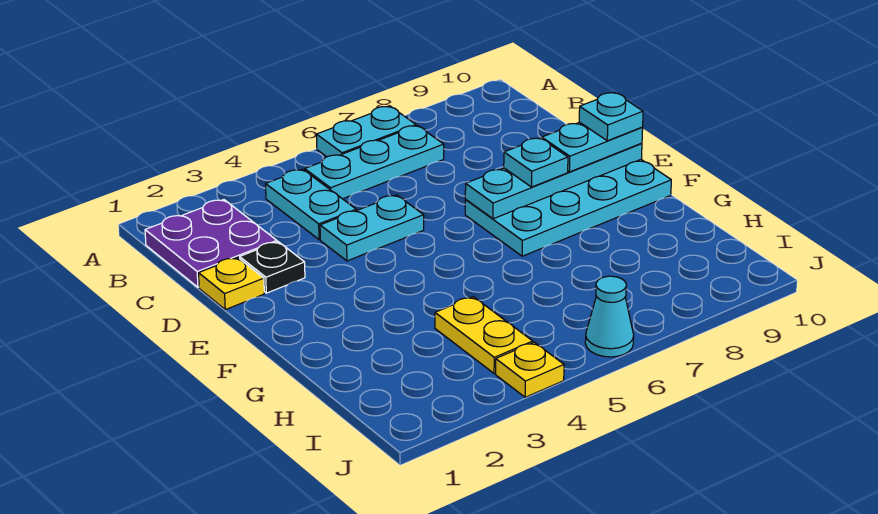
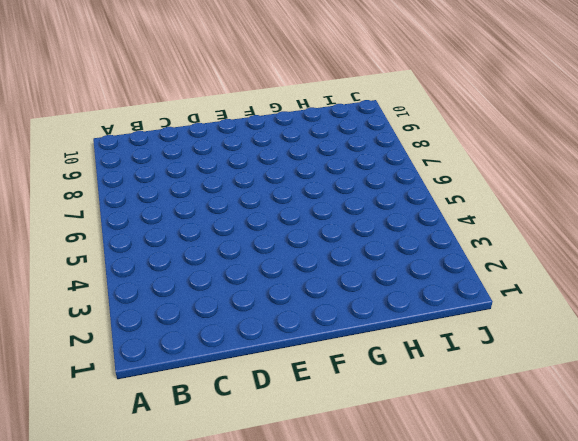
none -> cyan plate A6:A7 level 1
none -> purple plate B1:C2 level 1
none -> cyan plate B4:C4 level 1

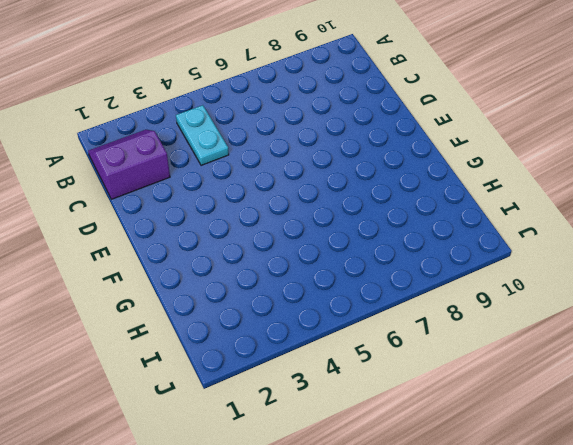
purple slope B1:C2 level 1 top C -> purple plate B1:C2 level 1
none -> cyan plate A6:A7 level 1
none -> cyan plate B5:B7 level 1
none -> yellow plate D1 level 1

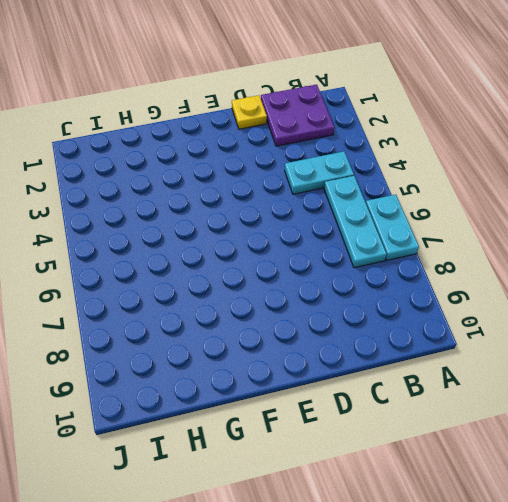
none -> black plate D2 level 1
none -> cyan plate D4:D5 level 1
none -> cyan plate E7:F10 level 1

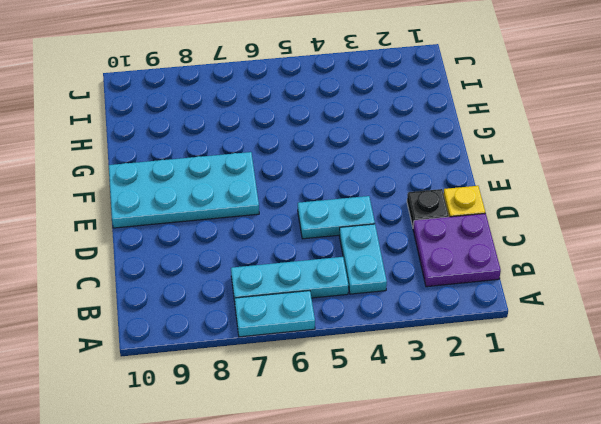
none -> yellow plate H4:I4 level 1
none -> yellow plate J4 level 1
none -> cyan cone J6 level 1

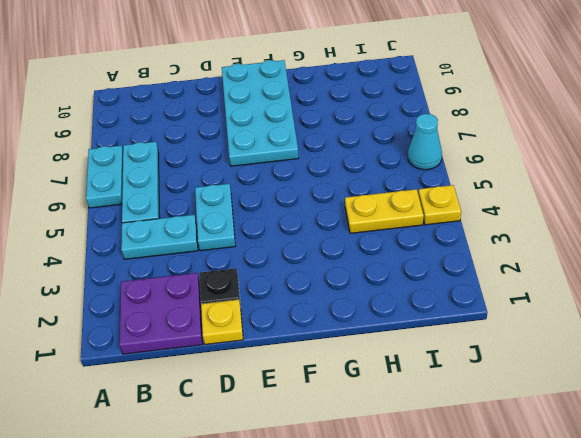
none -> cyan plate E7:E10 level 2
none -> cyan plate E8 level 3
none -> cyan plate E9:E10 level 3

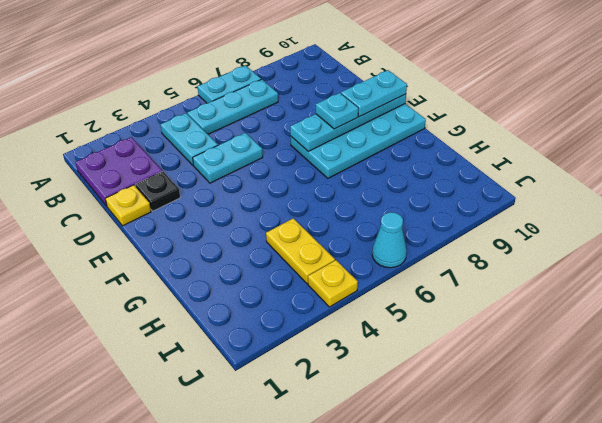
none -> cyan plate E10 level 4

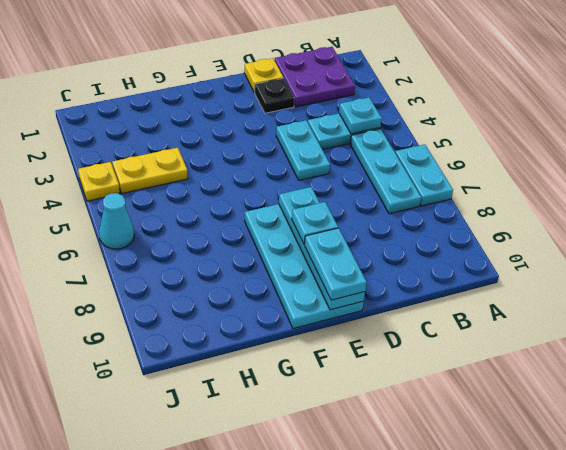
cyan plate B4 level 2 -> cyan plate E10 level 4

